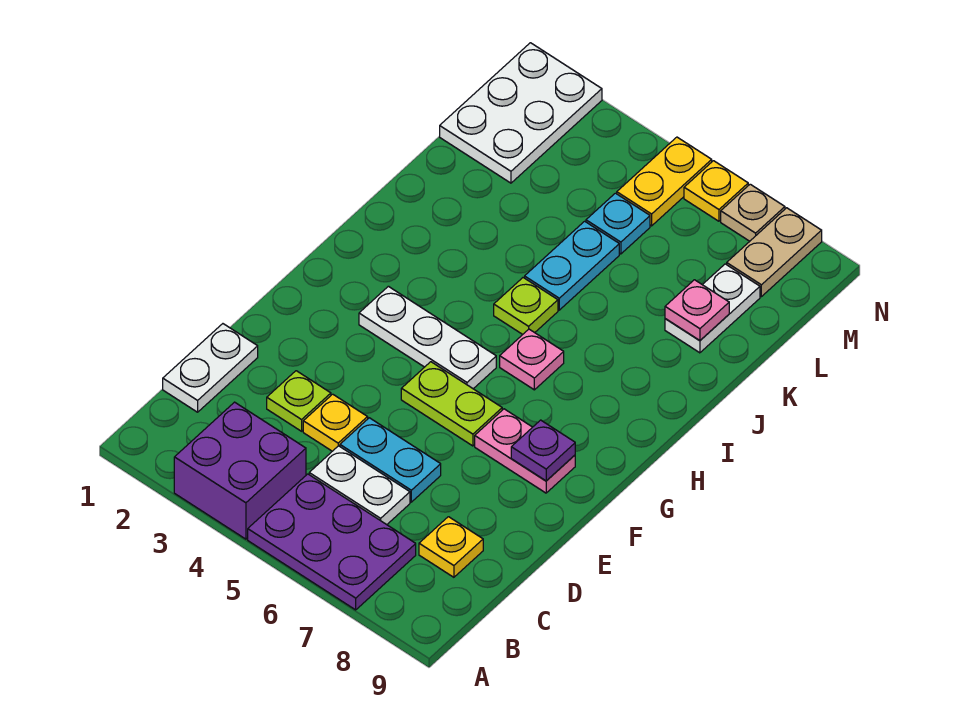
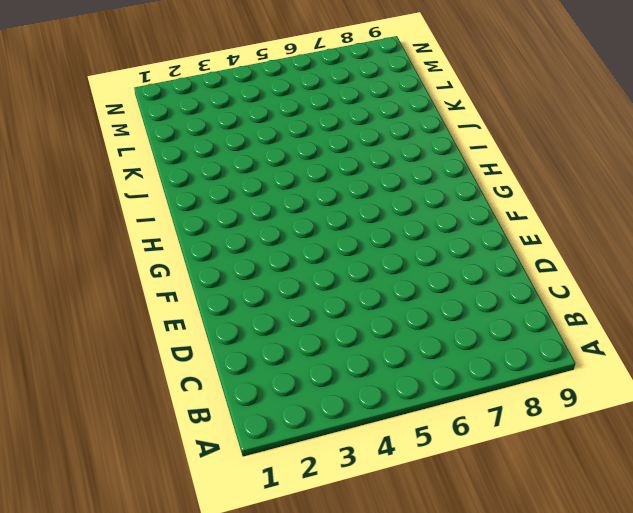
none -> purple brick A3:B4 level 1
none -> purple plate A5:B7 level 1
none -> white plate C1:D1 level 1

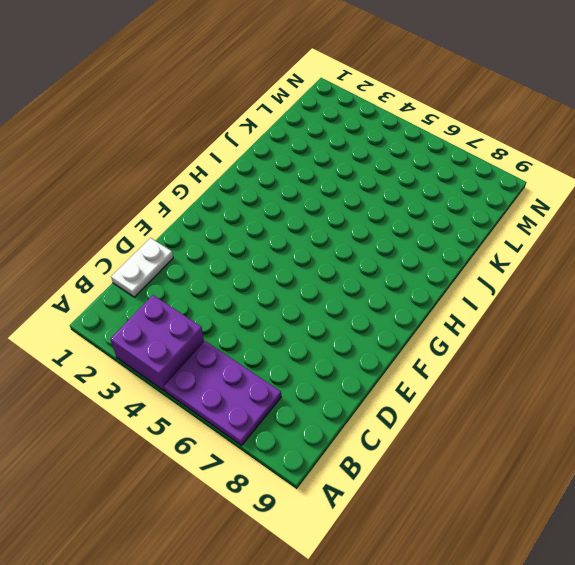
none -> white plate C5:C6 level 1
none -> yellow plate C8 level 1
none -> lime plate D3 level 1

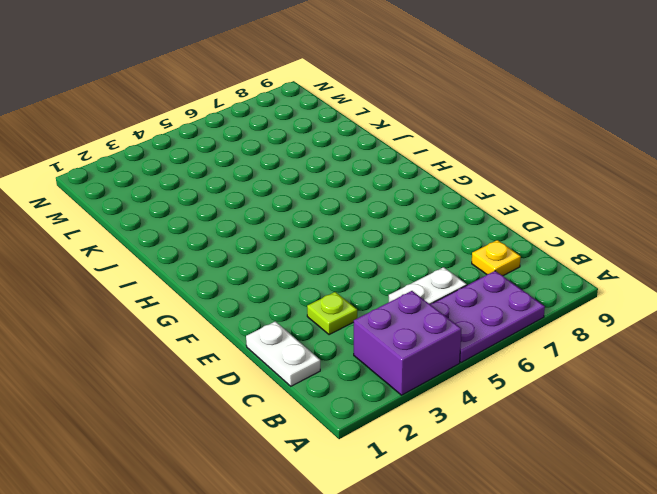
none -> yellow plate D4 level 1
none -> cyan plate D5:D6 level 1
none -> lime plate F5:F6 level 1

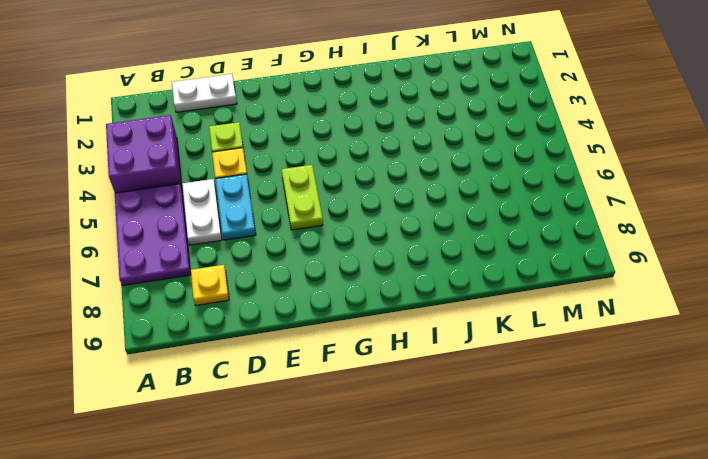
none -> pink plate F7:F8 level 1
none -> white plate G3:G5 level 1
none -> pink plate H6 level 1

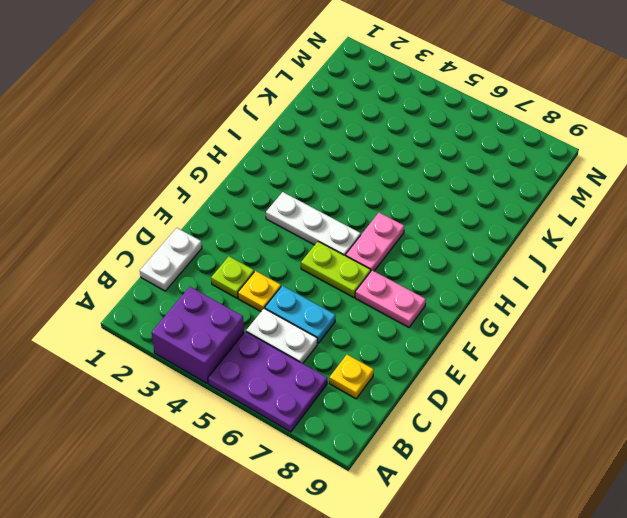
pink plate G6:H6 level 1 -> pink plate H6 level 1
none -> lime plate I5 level 1
none -> cyan plate J5:K5 level 1
none -> white plate K8:L8 level 1

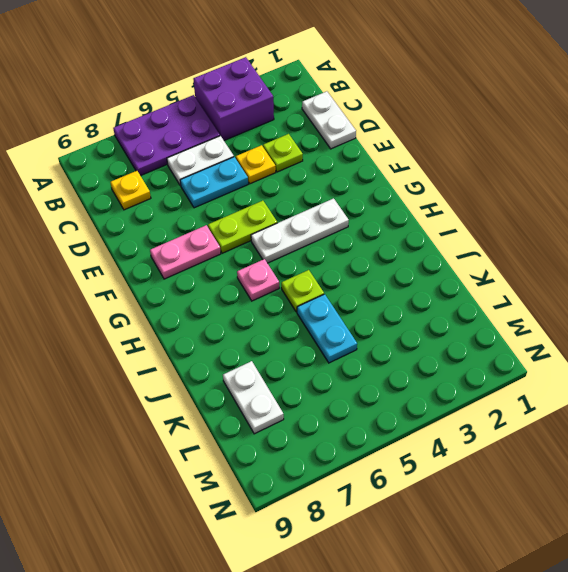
none -> white plate L1:N2 level 1
none -> cyan plate L5 level 1
none -> yellow plate M5:N5 level 1

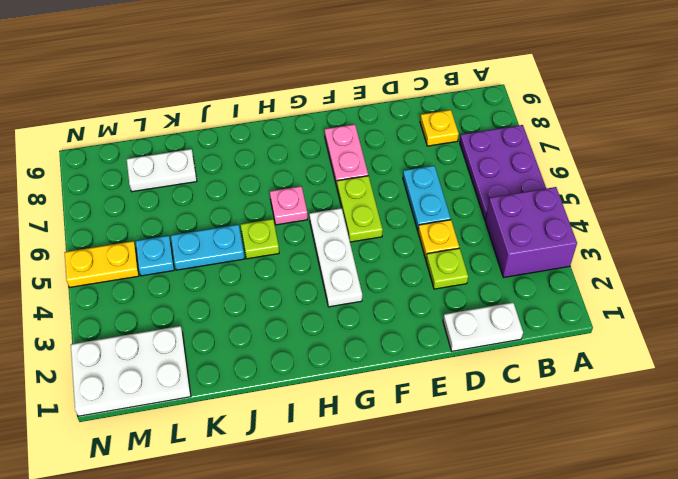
none -> white plate C5:C6 level 1
none -> tan plate M8:N8 level 1
none -> yellow plate N6 level 1

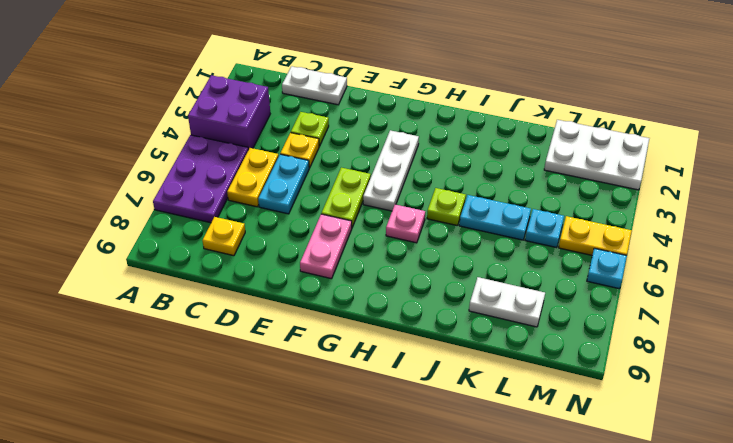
yellow plate C5:C6 level 1 -> white plate C5:C6 level 1
cyan plate N6 level 1 -> yellow plate N6 level 1
none -> tan plate M8:N8 level 1
none -> tan plate N7 level 1
none -> purple plate F8 level 2

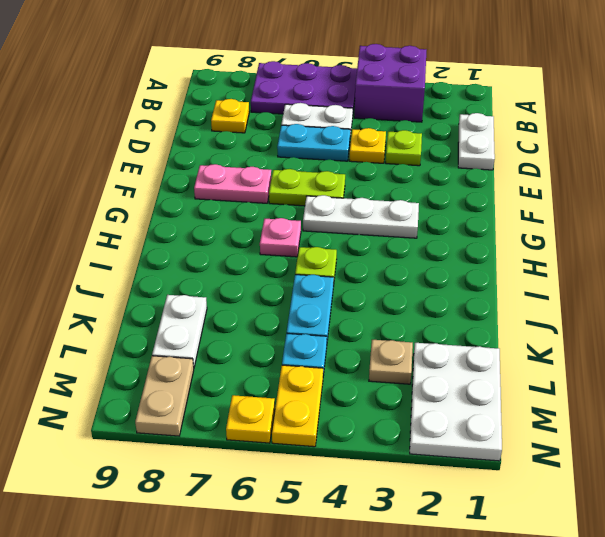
tan plate L3 level 1 -> tan plate N7 level 1
none -> purple plate F8 level 2
none -> pink plate K8 level 2

